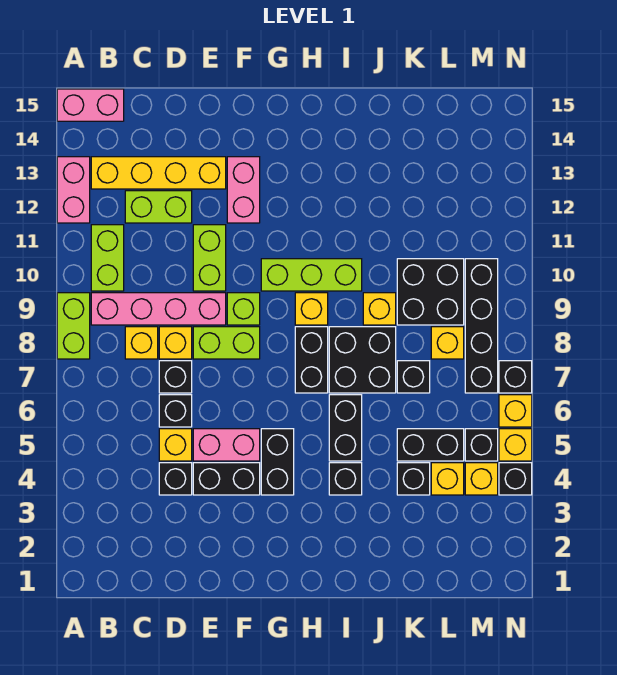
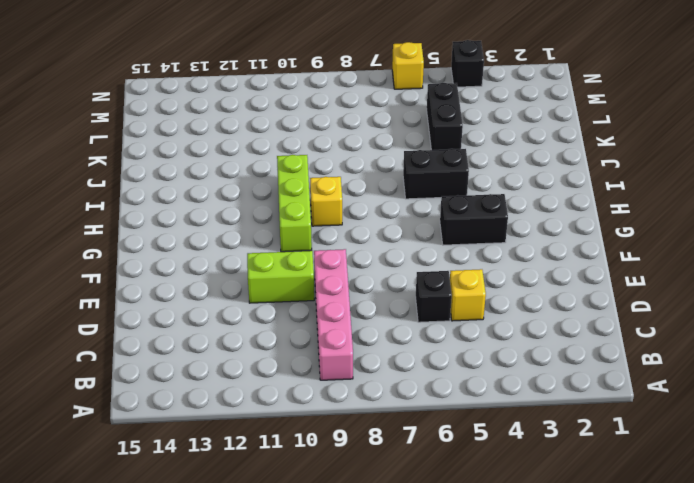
none -> lime brick A8:A9 level 1
none -> pink brick A12:A13 level 1
none -> pink brick A15:B15 level 1
none -> lime brick B10:B11 level 1

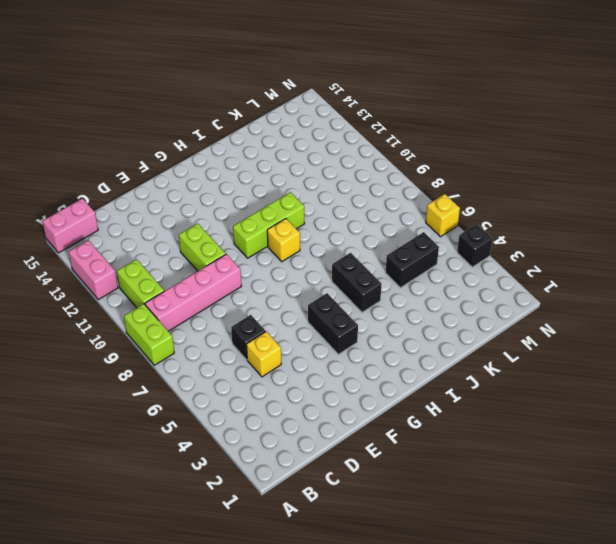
none -> yellow brick B13:E13 level 1
none -> yellow brick C8 level 1
none -> lime brick C12:D12 level 1
none -> black brick D4 level 1

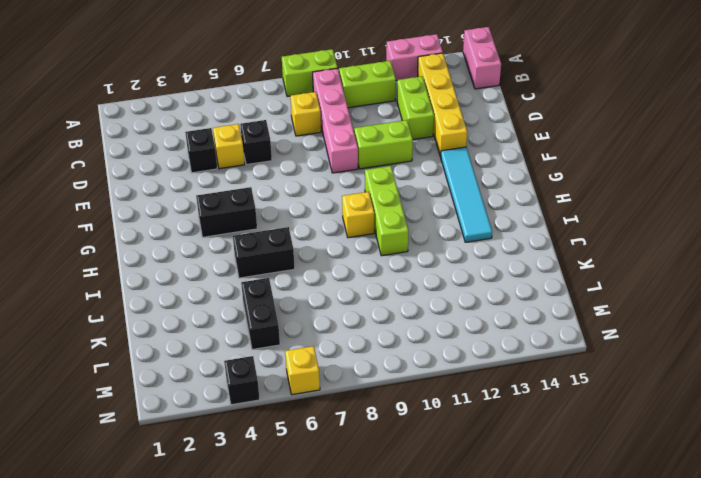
cyan tile F13:I13 level 1 -> pink brick F12:F13 level 1
none -> black brick D7 level 1
none -> yellow brick D8 level 1
none -> black brick E4:F4 level 1
none -> pink brick E5:F5 level 1

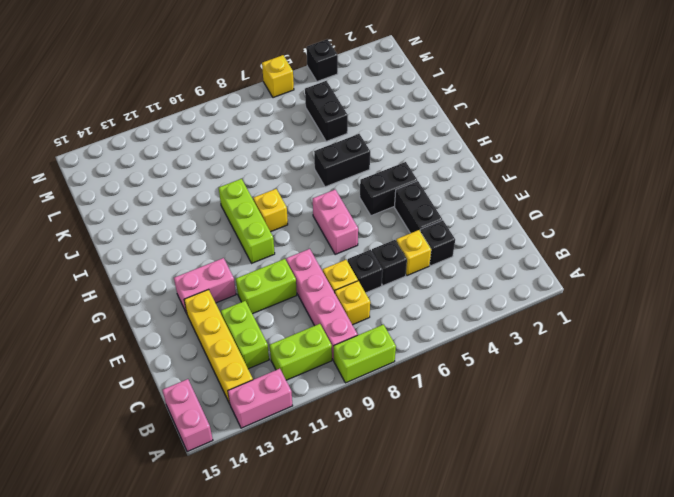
pink brick F7:G7 level 1 -> pink brick E5:F5 level 1
none -> lime brick E8:F8 level 1
none -> lime brick F9 level 1
none -> black brick H7:H8 level 1
none -> black brick I4 level 1

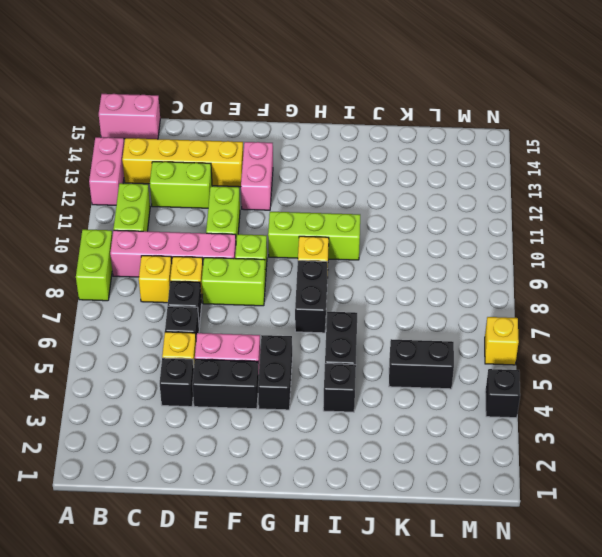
none -> black brick I7:J8 level 1
none -> yellow brick J9 level 1
none -> black brick K4 level 1
none -> black brick K7 level 1

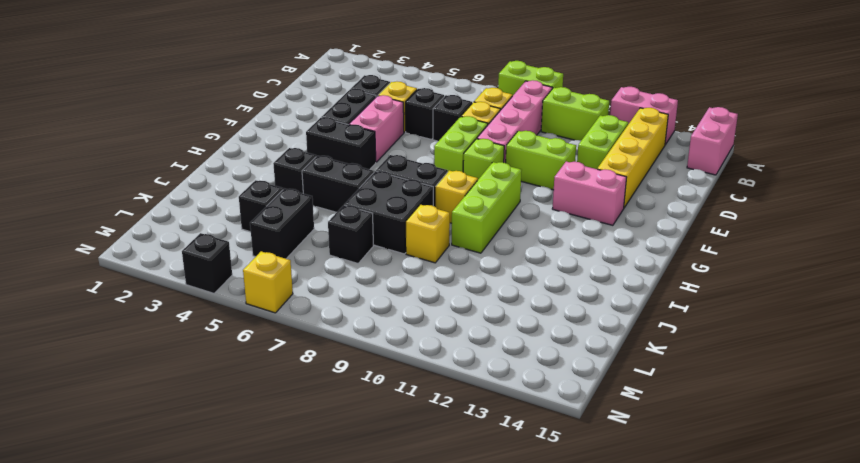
none -> black brick K9:L10 level 1
none -> yellow brick L4 level 1
none -> yellow brick L8 level 1
none -> yellow brick M4 level 1

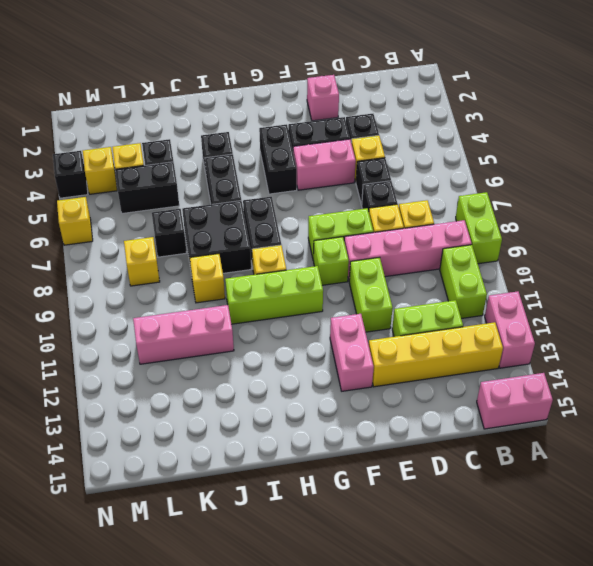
pink brick E2 level 1 -> none
pink brick J11:L11 level 1 -> none
none -> black brick K9:L10 level 1
none -> black brick M5 level 1
none -> black brick M7:M10 level 1
none -> yellow brick N5 level 1

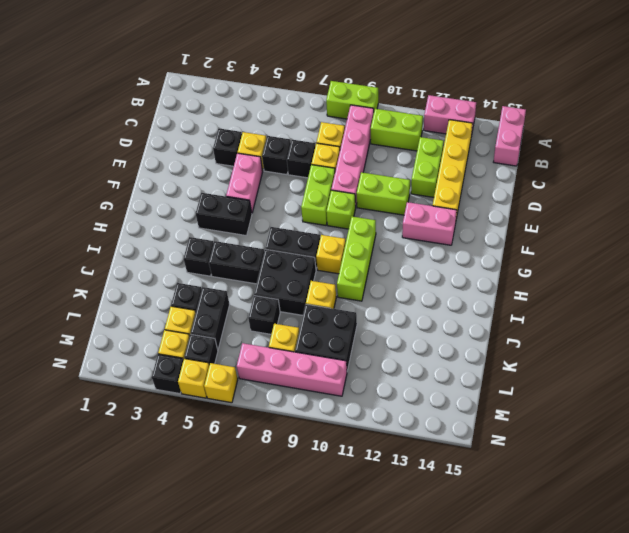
pink brick M7:M10 level 1 -> black brick M7:M10 level 1
none -> black brick E4:F4 level 1
none -> black brick N7 level 1

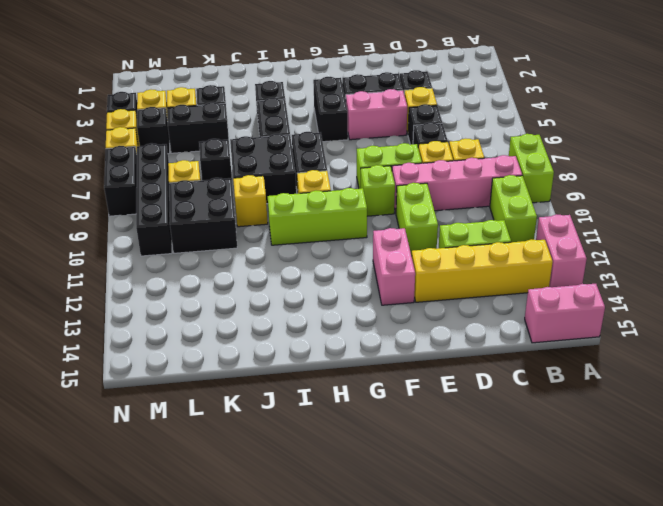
black brick N7:N8 level 1 -> black brick N7 level 1

